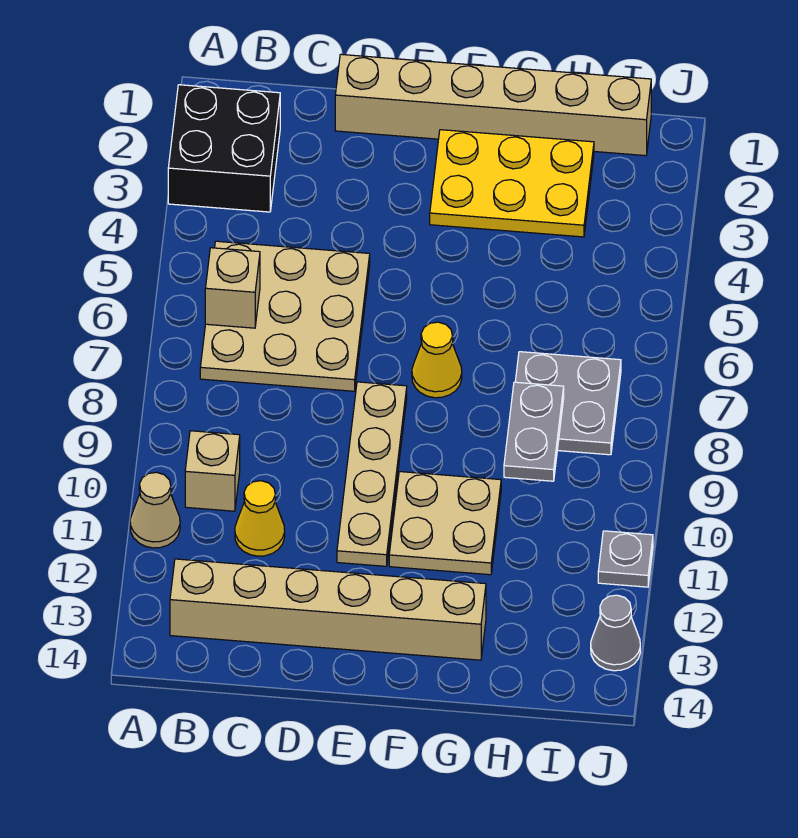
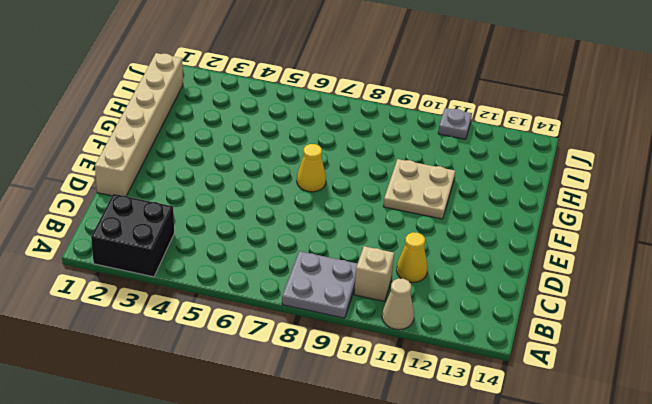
grey plate A8:B9 level 1 -> grey plate H7:I8 level 1
none -> tan plate B5:D7 level 1
none -> tan brick B13:G13 level 1
none -> tan plate E8:E11 level 1

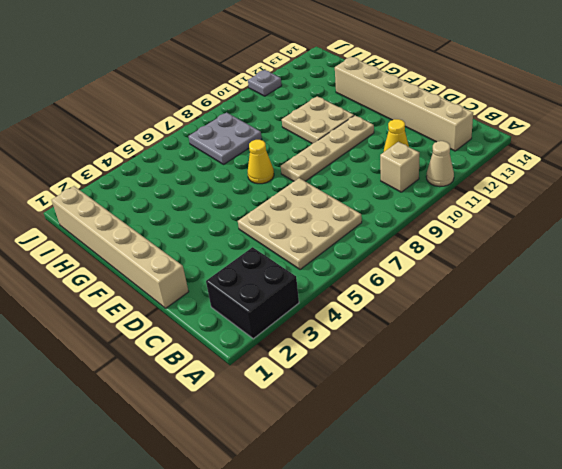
none -> yellow plate F2:H3 level 1
none -> grey cone J13 level 1
none -> tan brick B6 level 2

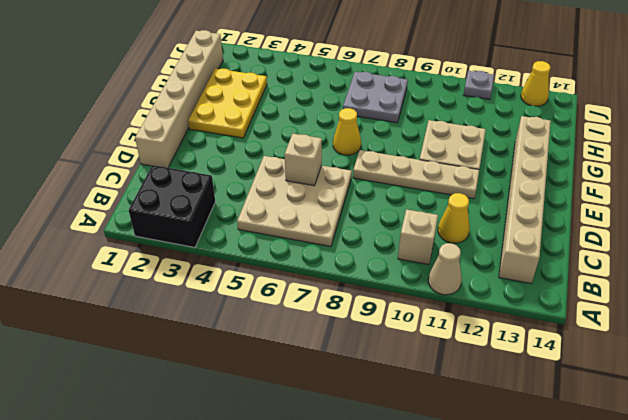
tan brick D6 level 2 -> tan brick B6 level 2
yellow cone J13 level 1 -> grey cone J13 level 1
none -> grey plate H8:H9 level 2

